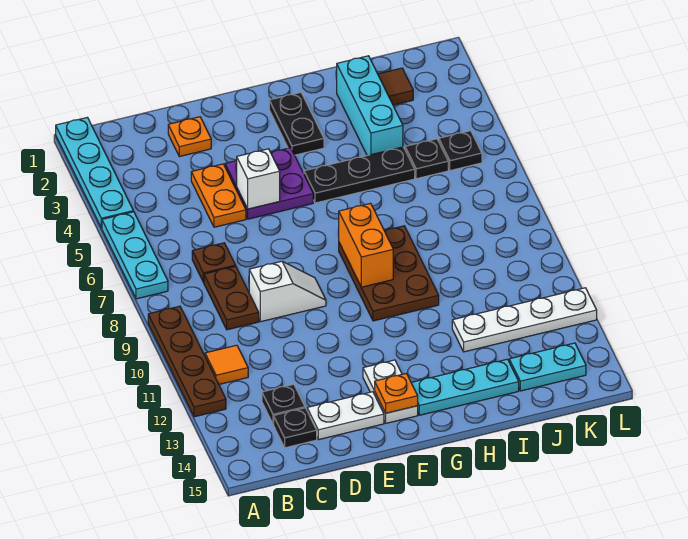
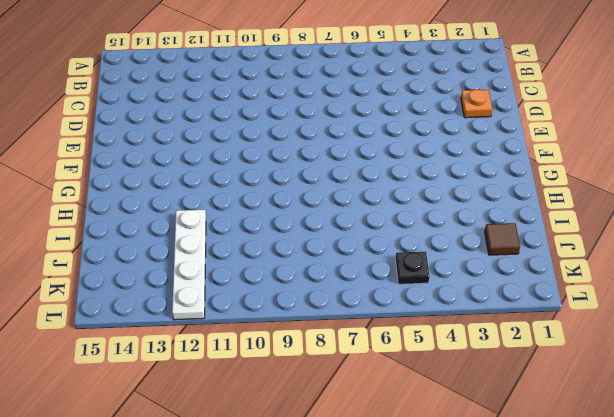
none -> cyan plate A1:A4 level 1
none -> cyan plate A5:A7 level 1
none -> brown plate A9:A12 level 1

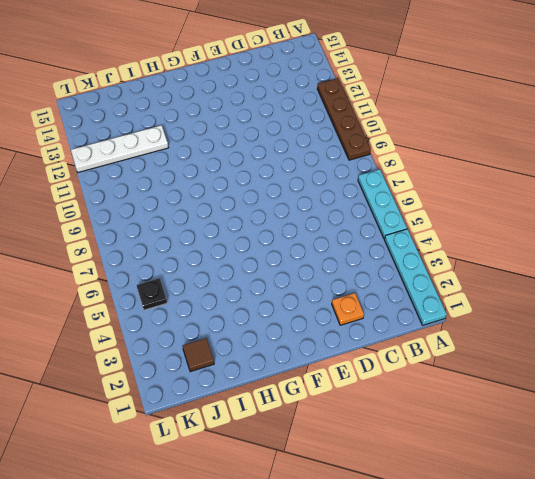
none -> orange tile B11 level 1
none -> brown plate C7 level 1
none -> brown plate C8:C9 level 1

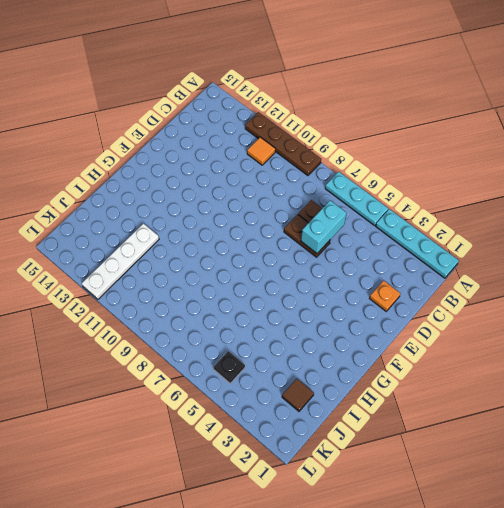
cyan brick C6:D6 level 2 -> none
brown plate D6:D7 level 1 -> brown plate C8:C9 level 1
none -> black plate C13 level 1
none -> black plate C14 level 1
none -> orange plate D4:D5 level 1

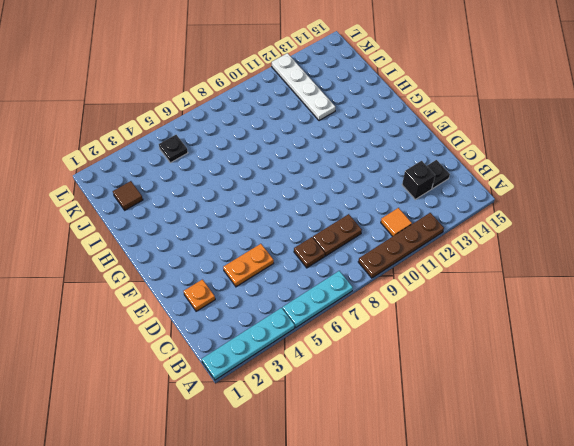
black brick C13 level 1 -> black plate C13 level 1
none -> white slope D9:E9 level 1 top D
none -> white plate D14:E14 level 1
none -> purple plate E4:F5 level 1

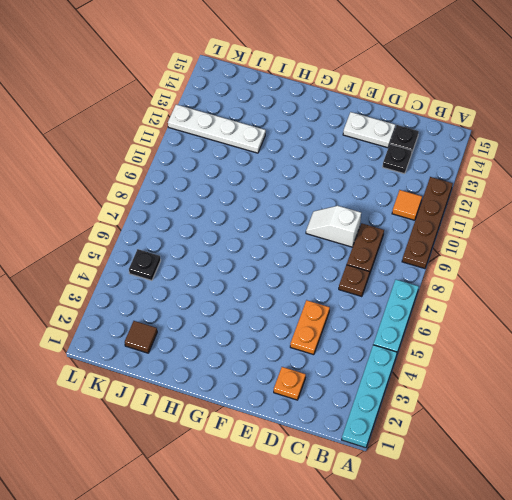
none -> purple plate E4:F5 level 1
none -> white plate F13:F14 level 1
none -> black plate G2:G3 level 1

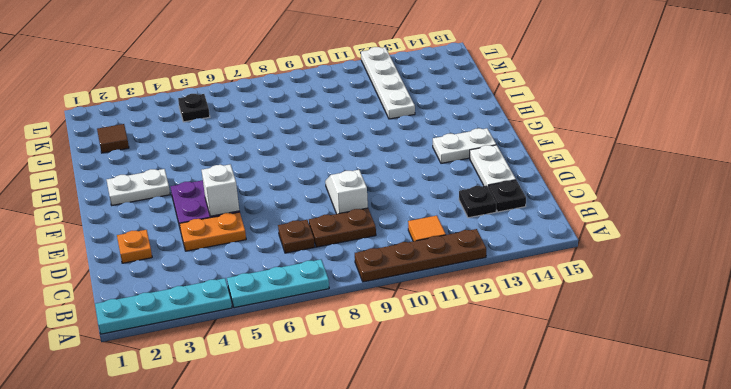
white plate G2:G3 level 1 -> black plate G2:G3 level 1
none -> black plate G5:I5 level 1
none -> brown plate G8:H10 level 1
none -> cyan plate G14:I14 level 1

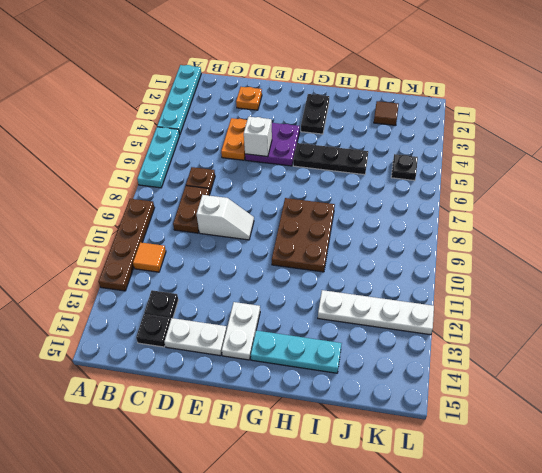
none -> cyan brick I2:I4 level 1
none -> black plate J5 level 1
none -> cyan plate J14:K14 level 1

